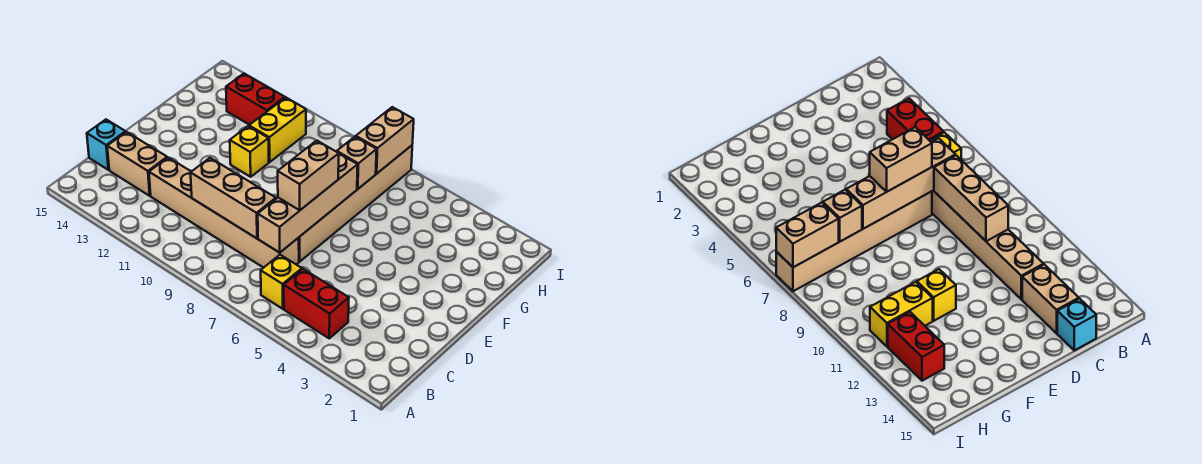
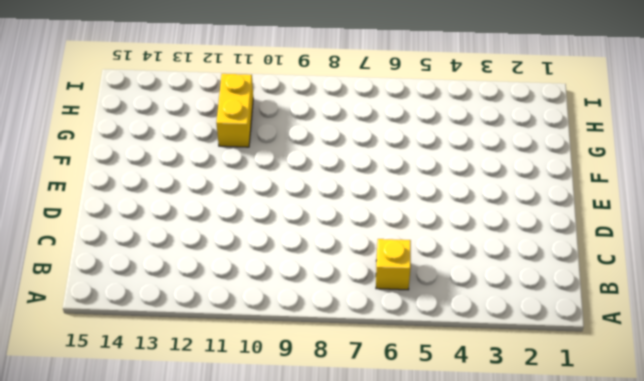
none -> red brick B4:B5 level 1
none -> tan brick C7:C12 level 1
none -> tan brick C13:C14 level 1

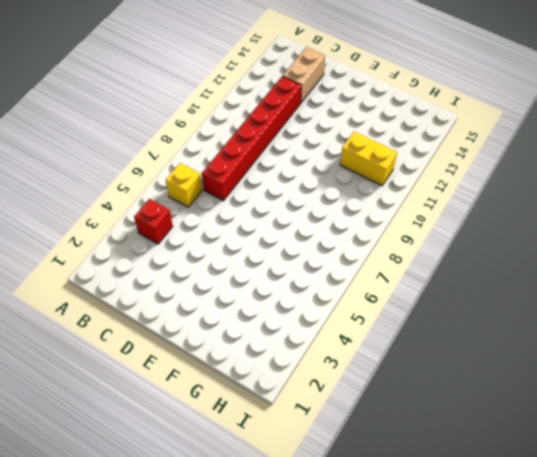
red brick B4 level 1 -> red brick B4:B5 level 1
red brick C7:C12 level 1 -> tan brick C7:C12 level 1
none -> cyan brick C15 level 1
none -> tan brick D7:I7 level 1
none -> yellow brick F11 level 1

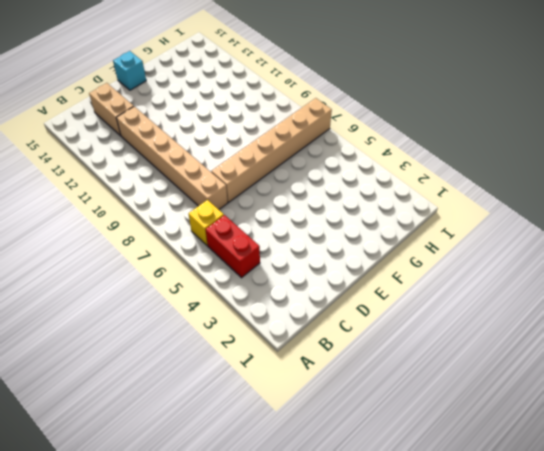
cyan brick E15 level 1 -> cyan brick C15 level 1
none -> yellow brick F11 level 1
none -> yellow brick G11:H11 level 1
none -> red brick H12:H13 level 1

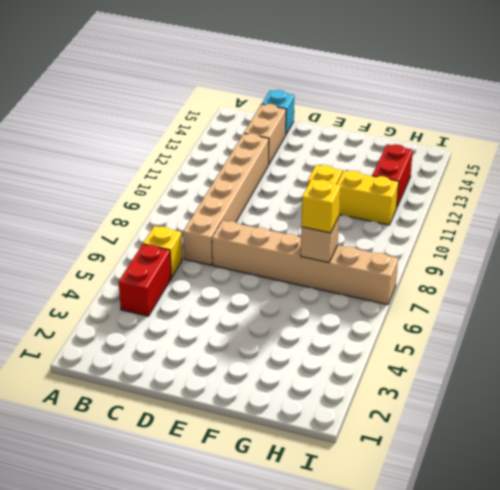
yellow brick G7 level 3 -> none
none -> tan brick C7:F7 level 2
none -> tan brick C8:C10 level 2
none -> tan brick H7:I7 level 2

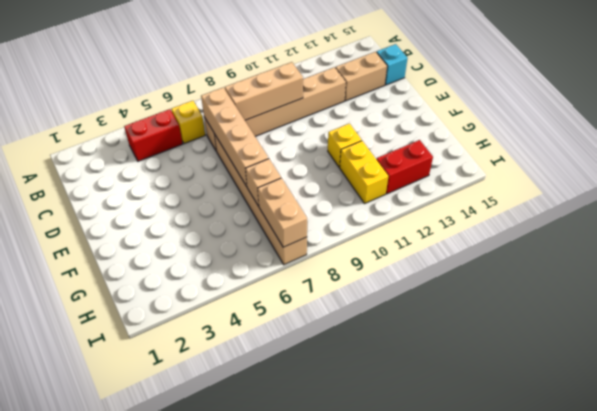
none -> tan brick D7:E7 level 3

